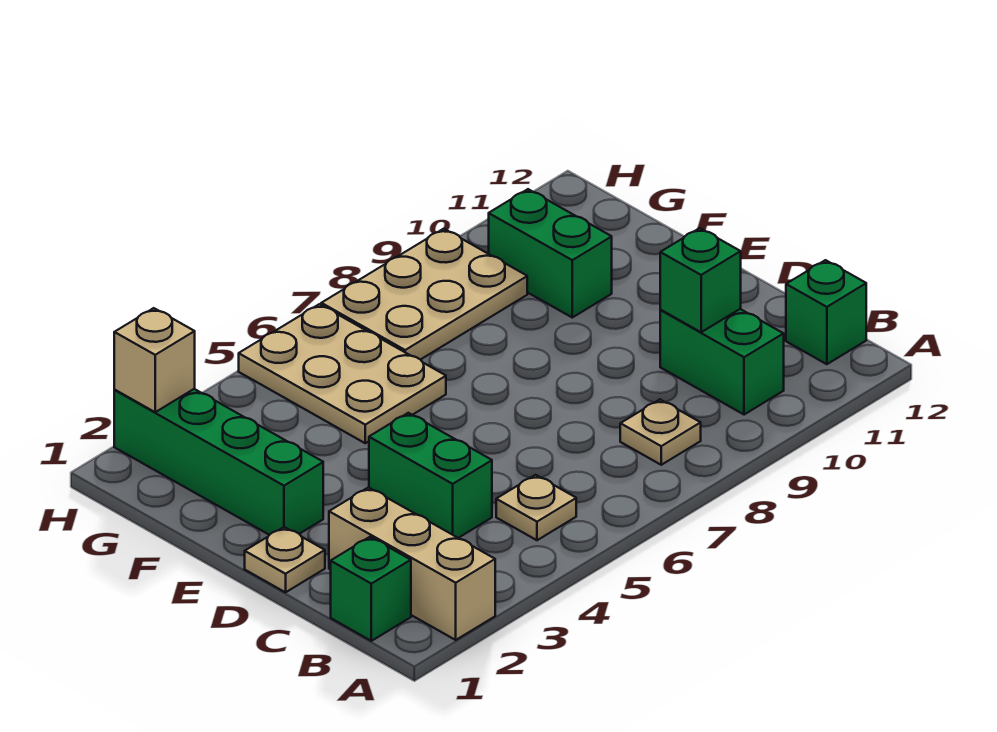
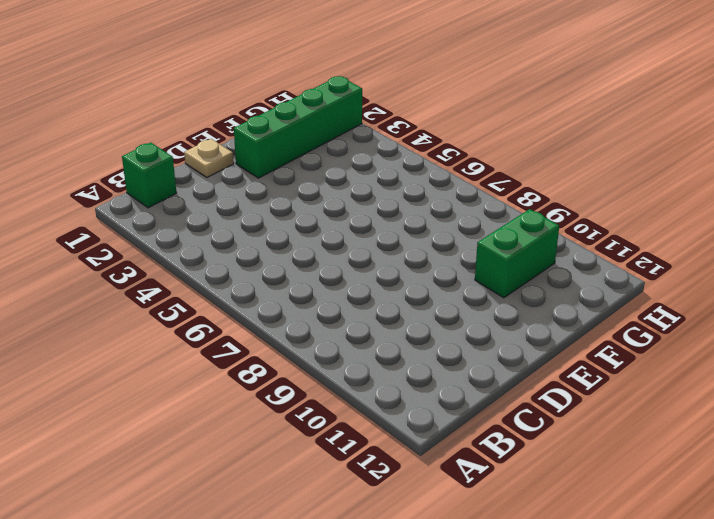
none -> tan brick A2:C2 level 1
none -> tan plate B5 level 1
none -> tan plate B8 level 1

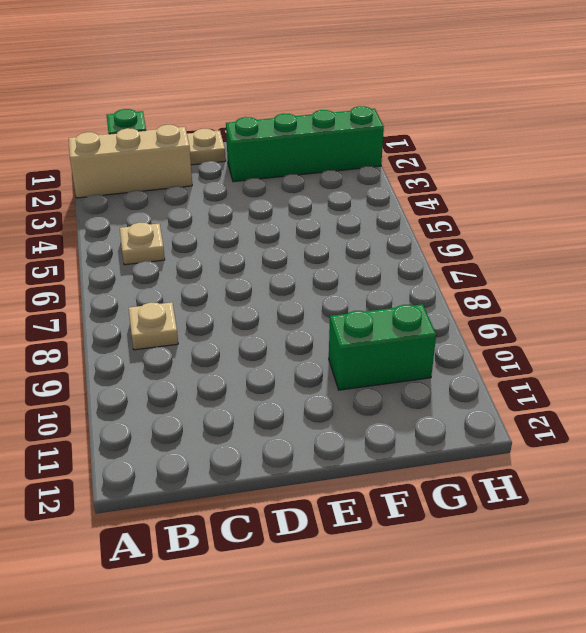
none -> green brick B10:C10 level 1
none -> green brick B12 level 1
none -> green brick C4:D4 level 1

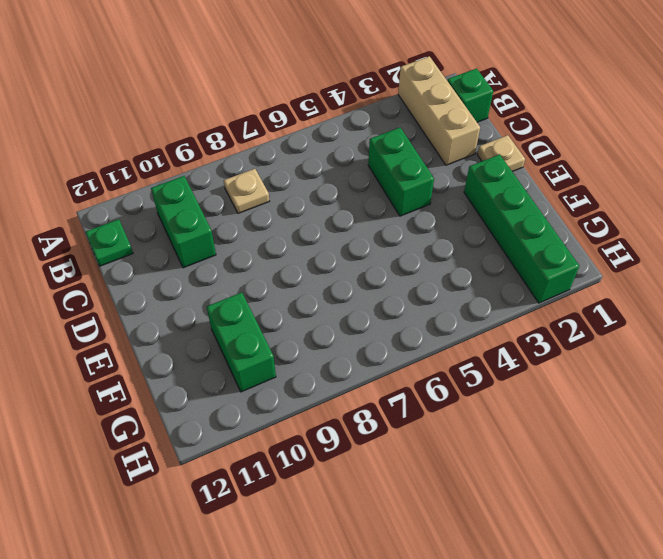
green plate B12 level 1 -> green brick B12 level 1
none -> tan plate B5 level 1
none -> tan plate F5:H6 level 1
none -> tan plate G7:H9 level 1

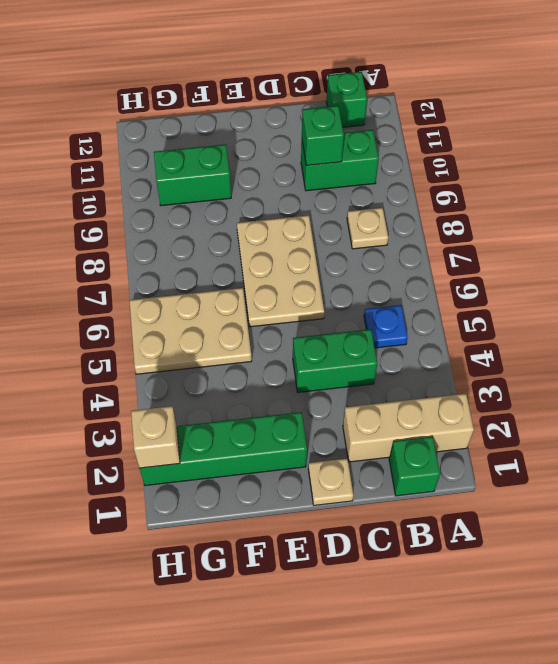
blue plate B5 level 1 -> tan plate B5 level 1
tan plate D6:E8 level 1 -> tan plate G7:H9 level 1

